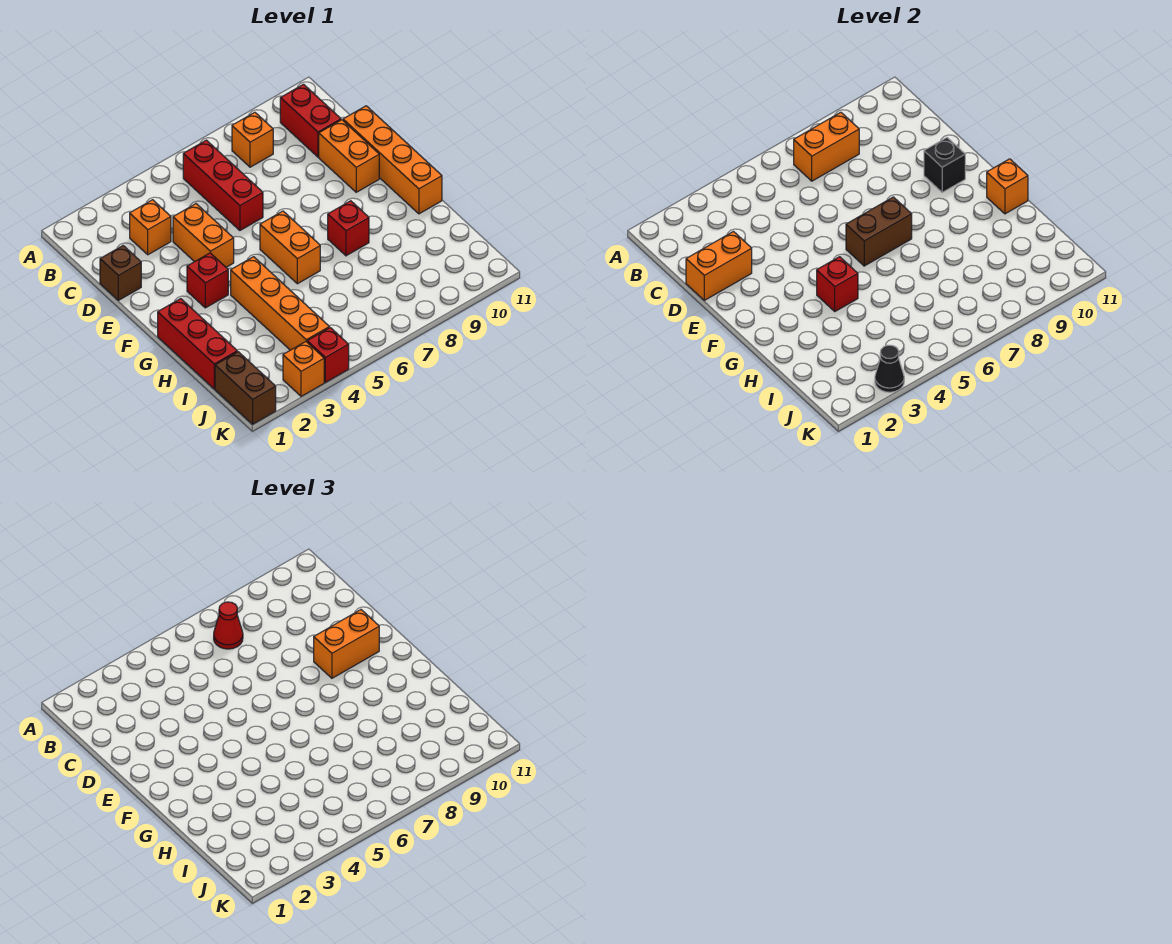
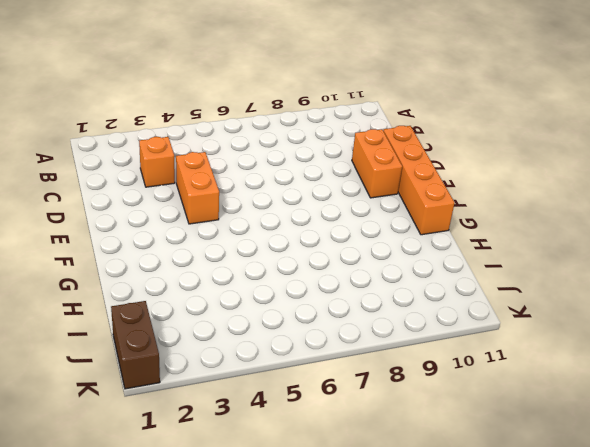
none -> red brick B6:D6 level 1
none -> orange brick B8 level 1
none -> red brick B10:C10 level 1

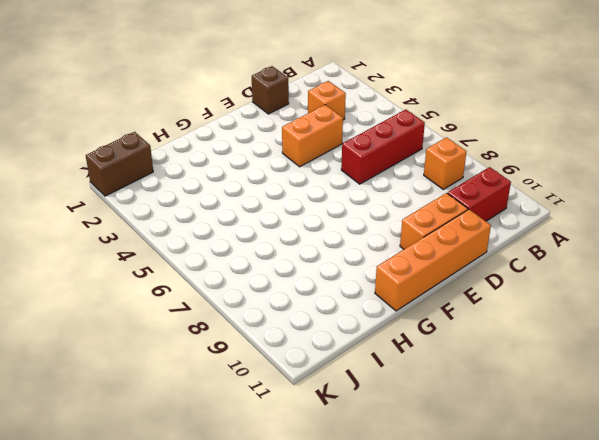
none -> red brick F3 level 1
none -> orange brick F6:G6 level 1
none -> red brick G1:I1 level 1

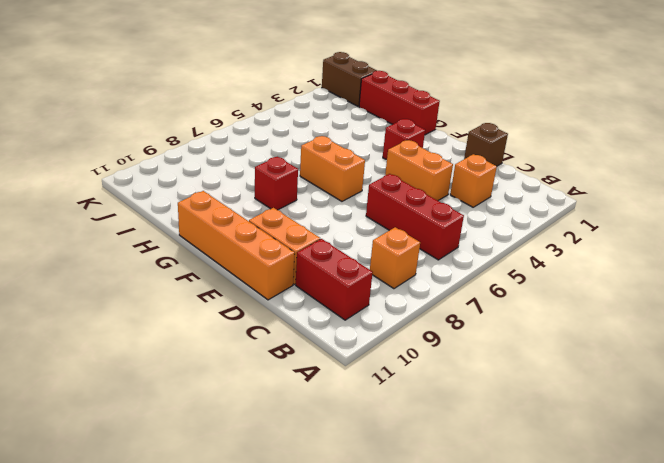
none -> orange brick G4:J4 level 1
none -> orange brick K3 level 1
none -> red brick K4 level 1

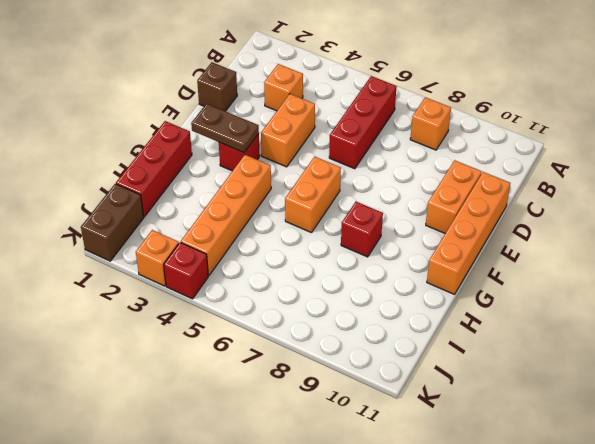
brown plate F2:F3 level 2 -> none
none -> red brick B10:C10 level 1
none -> orange brick B7:B8 level 2
none -> orange brick D1:D2 level 2

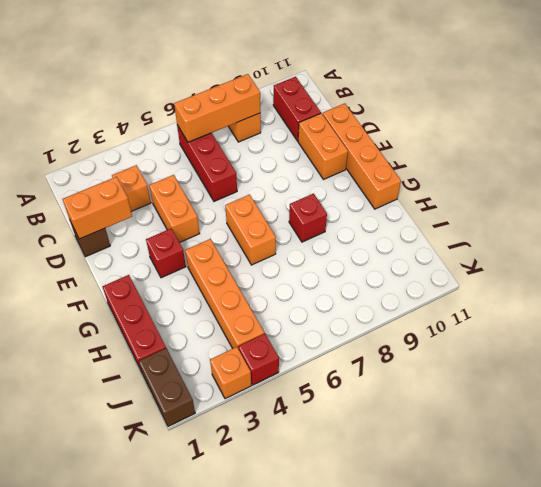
orange brick B6:B8 level 2 -> orange brick B7:B8 level 2
none -> black brick E10 level 2
none -> brown brick F6:F7 level 2
none -> red brick G4 level 2

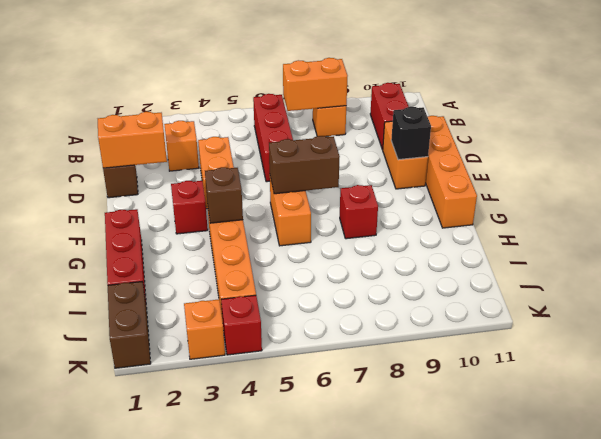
brown brick G4 level 2 -> red brick G4 level 2
none -> orange brick G11 level 2
none -> black cone K3 level 2
none -> red cone B7 level 3

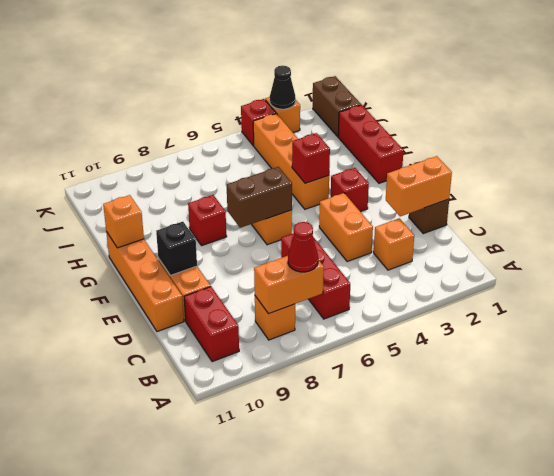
none -> orange brick E9:E10 level 3

